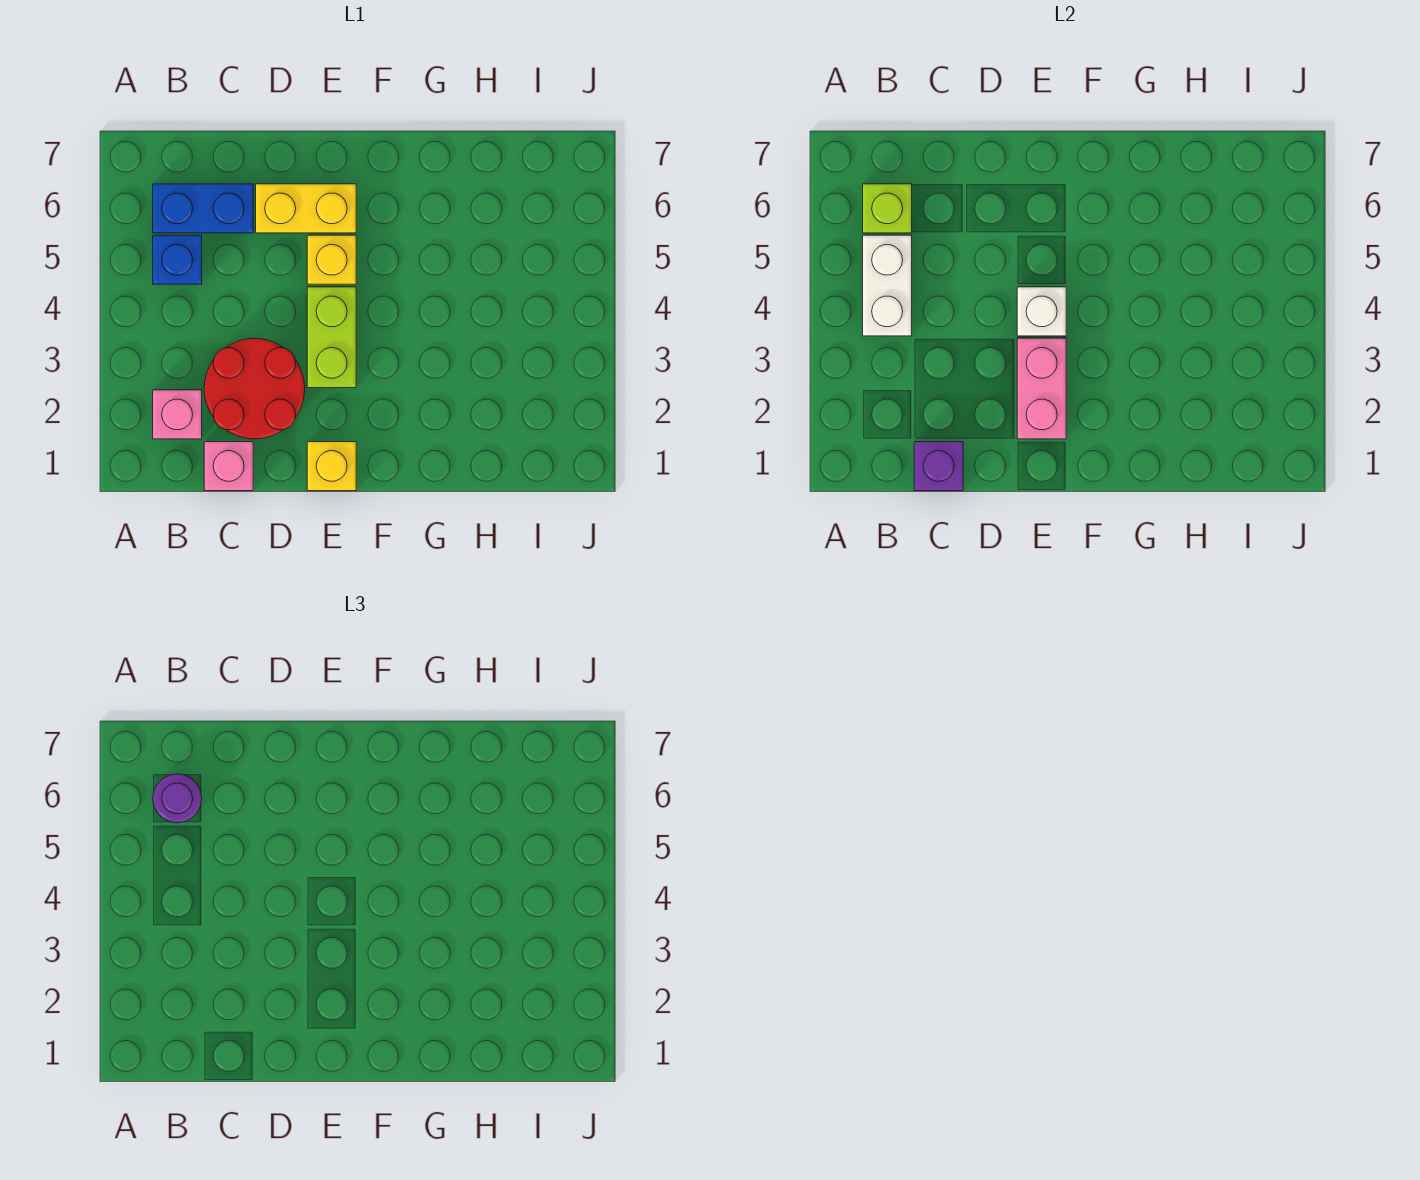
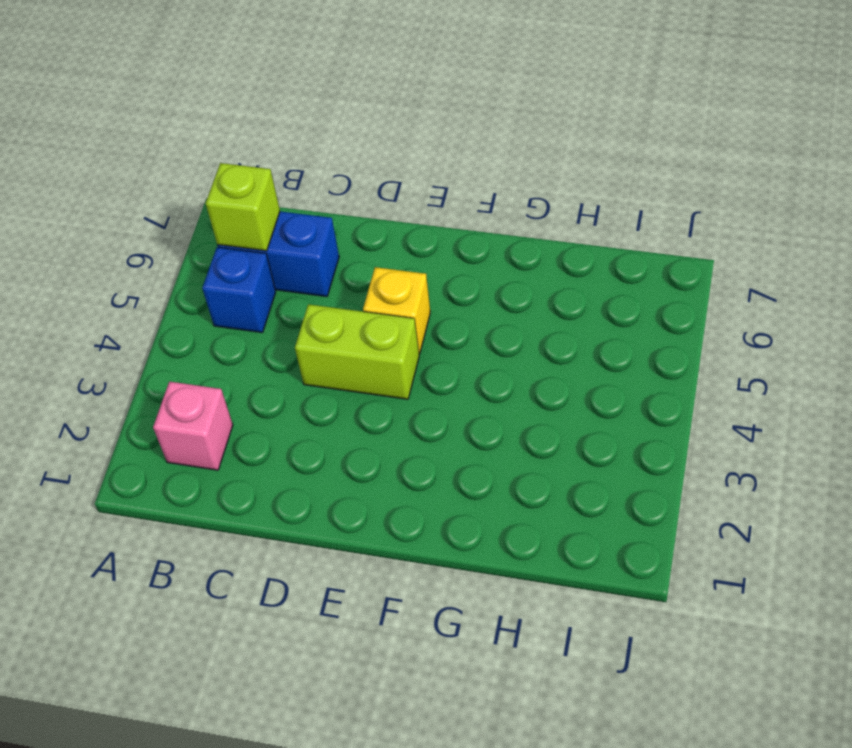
lime brick D4:E4 level 1 -> lime brick E3:E4 level 1
none -> pink brick C1 level 1
none -> red round brick C2:D3 level 1
none -> yellow brick D6:E6 level 1

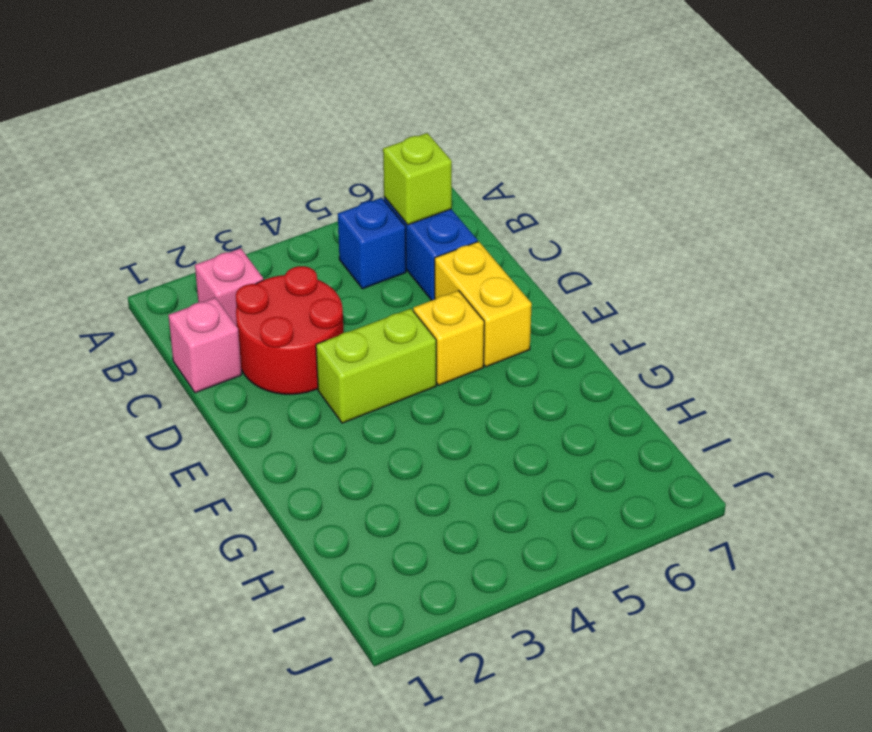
none -> yellow brick E1 level 1
none -> white brick B4:B5 level 2
none -> purple brick C1 level 2

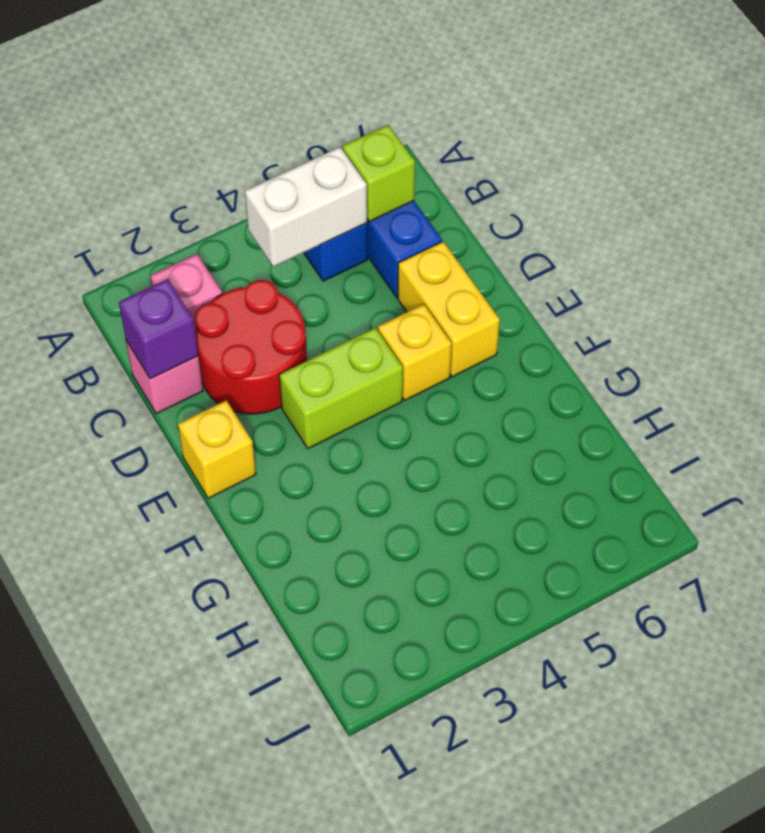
none -> pink brick E2:E3 level 2
none -> white brick E4 level 2
none -> purple round brick B6 level 3

